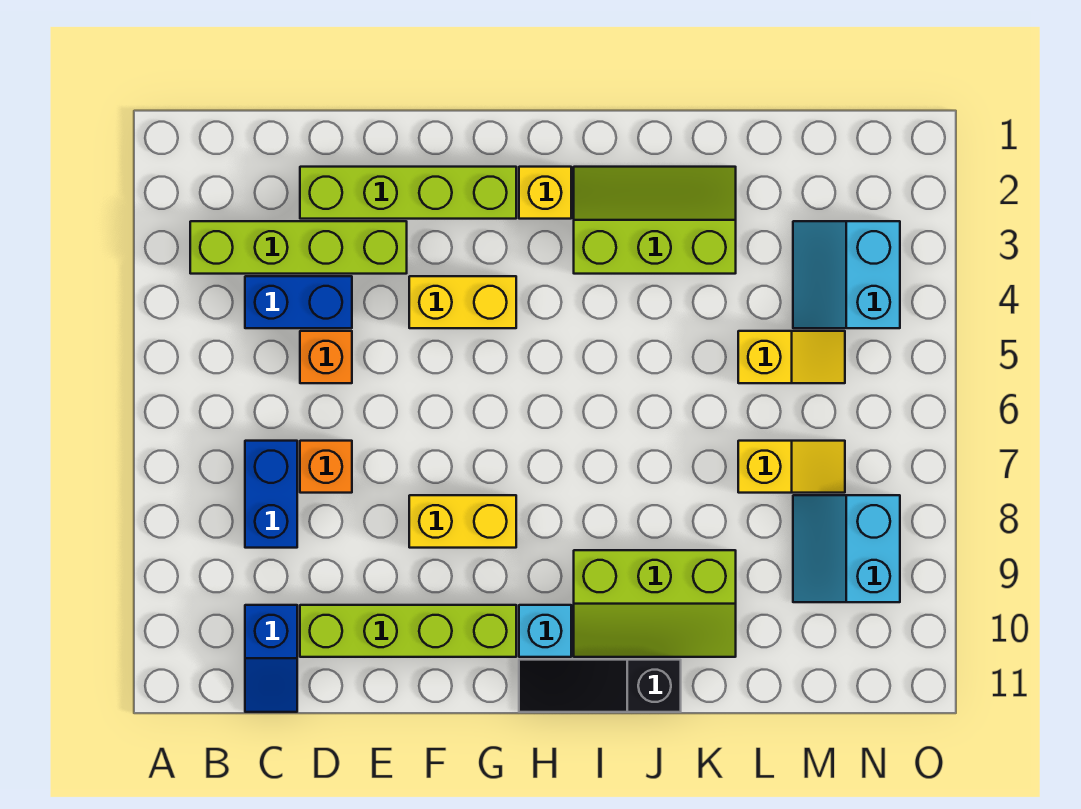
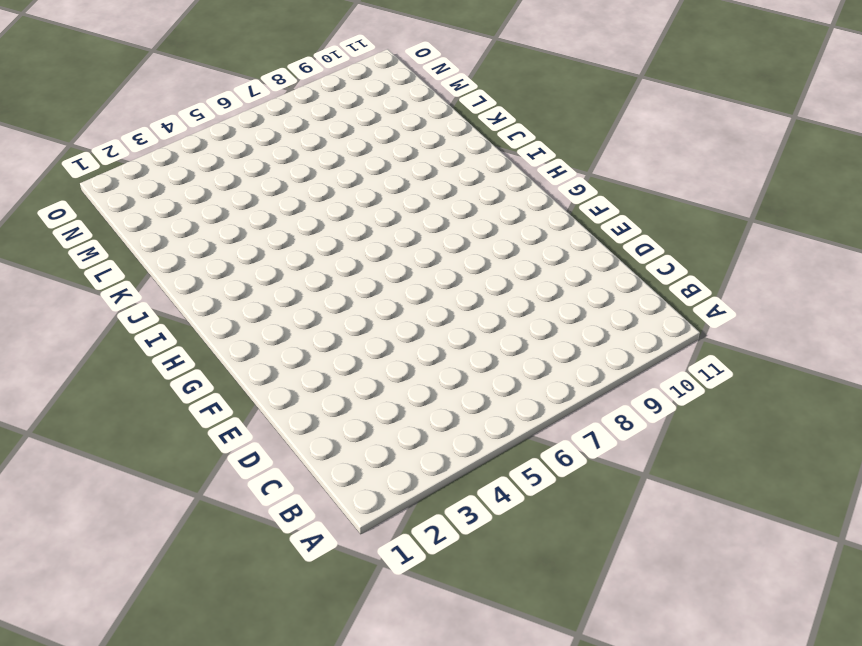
none -> lime brick B3:E3 level 1
none -> blue brick C4:D4 level 1
none -> blue brick C7:C8 level 1

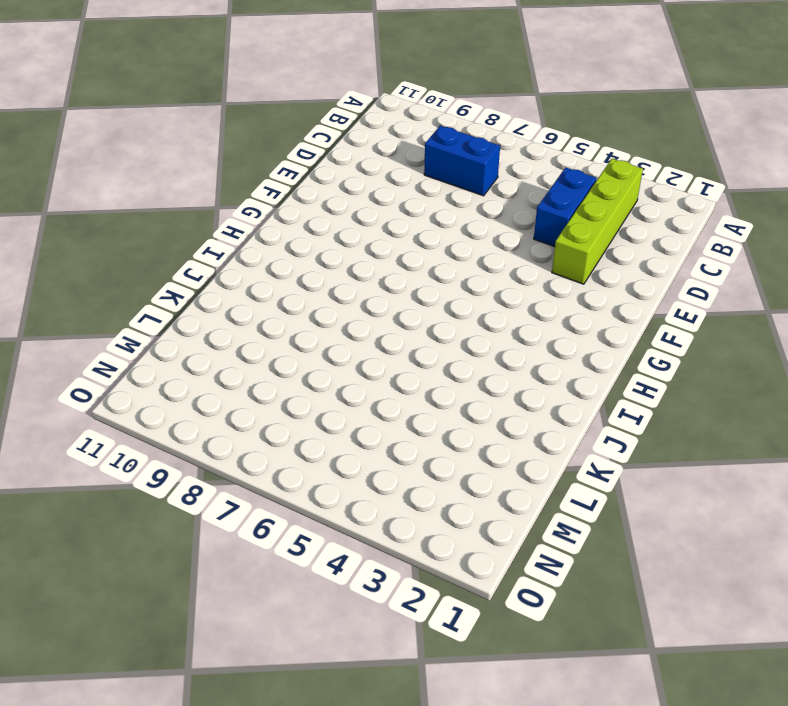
none -> blue slope C10:C11 level 1 top 10
none -> lime brick D2:G2 level 1
none -> orange brick D5 level 1

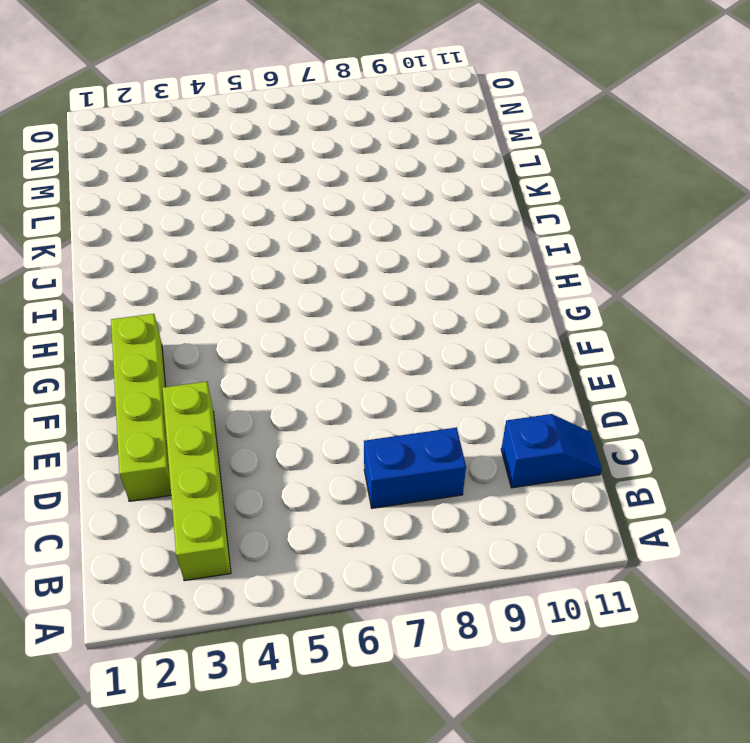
none -> blue brick C4:D4 level 1
none -> orange brick D5 level 1
none -> orange brick D7 level 1

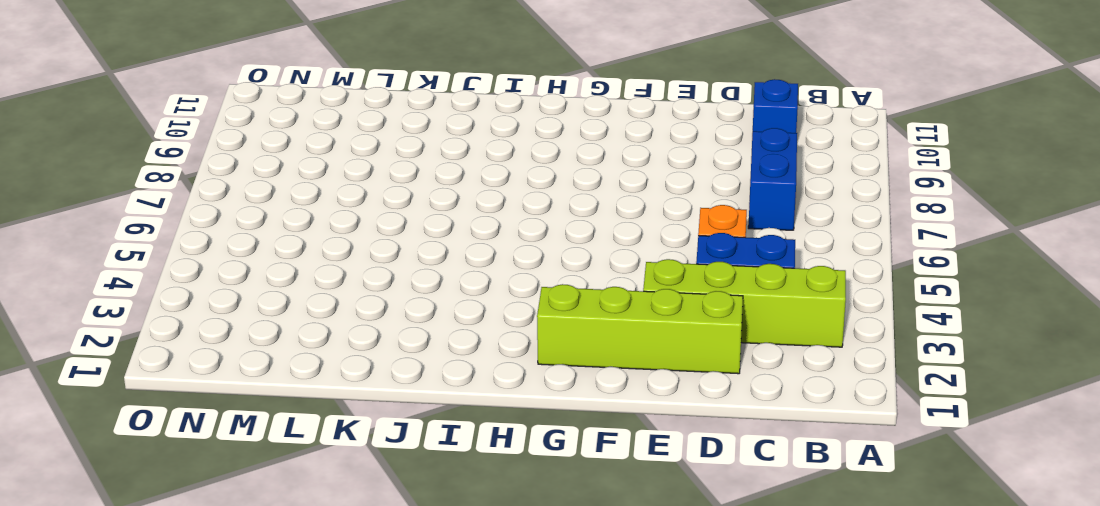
none -> orange brick D7 level 1
none -> lime brick D10:G10 level 1
none -> yellow brick F4:G4 level 1

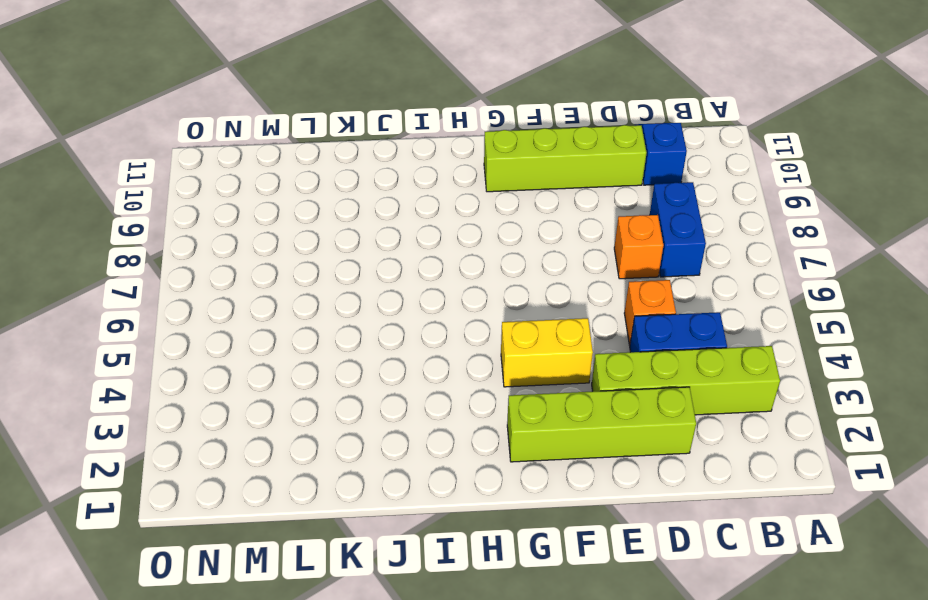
none -> yellow brick F8:G8 level 1
none -> yellow brick H2 level 1
none -> cyan brick H10 level 1

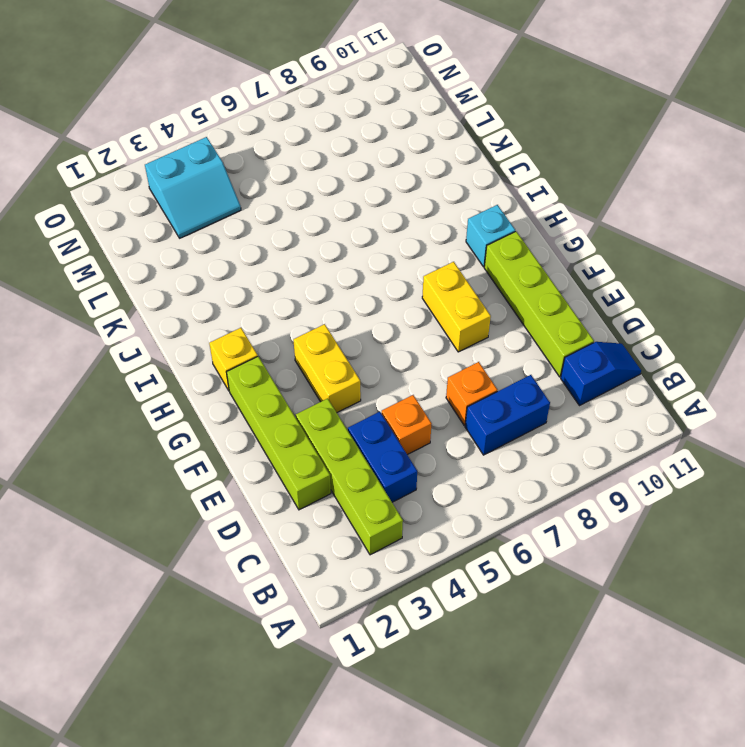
none -> black slope H11:J11 level 1 top J
none -> lime slope I2:K3 level 1 top 3
none -> lime slope I9:K10 level 1 top 9

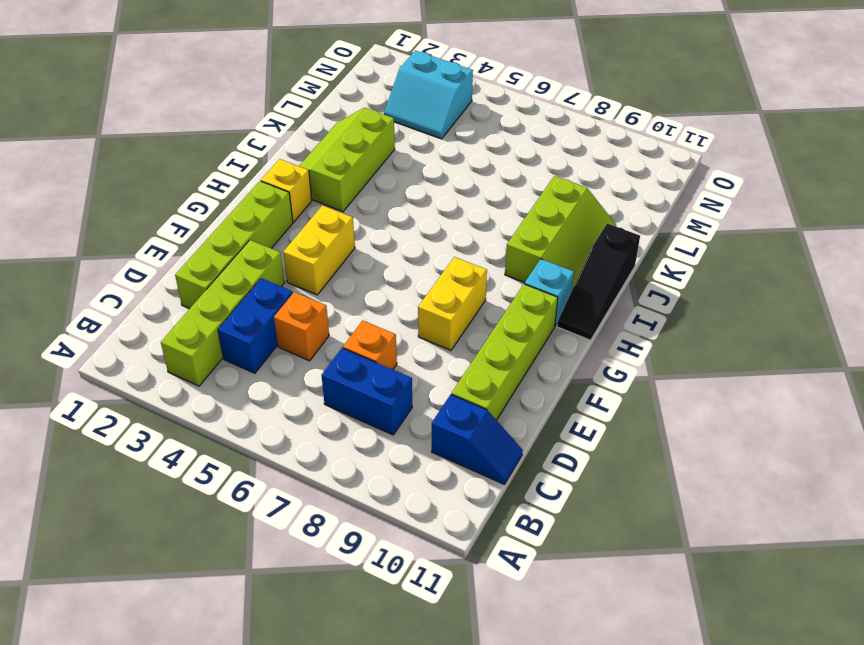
none -> yellow slope L5:M5 level 1 top L
none -> yellow slope L7:M7 level 1 top L
none -> cyan slope M8:N9 level 1 top N

